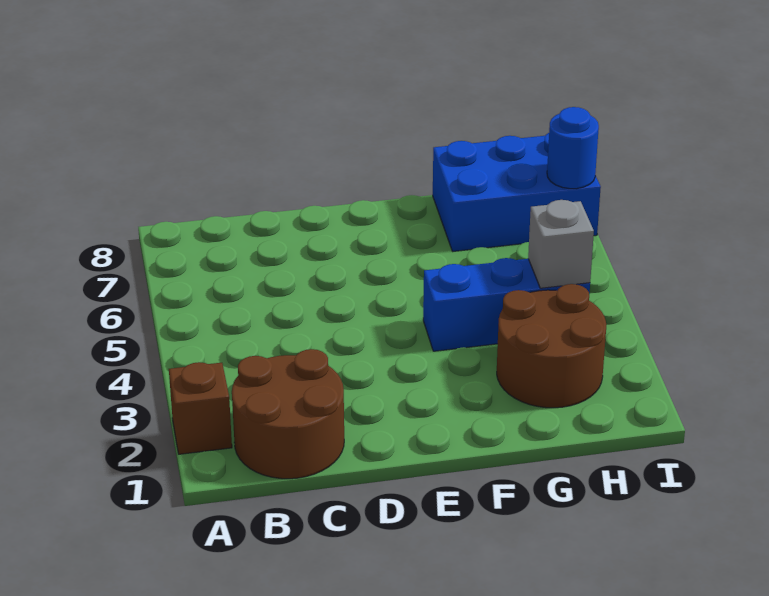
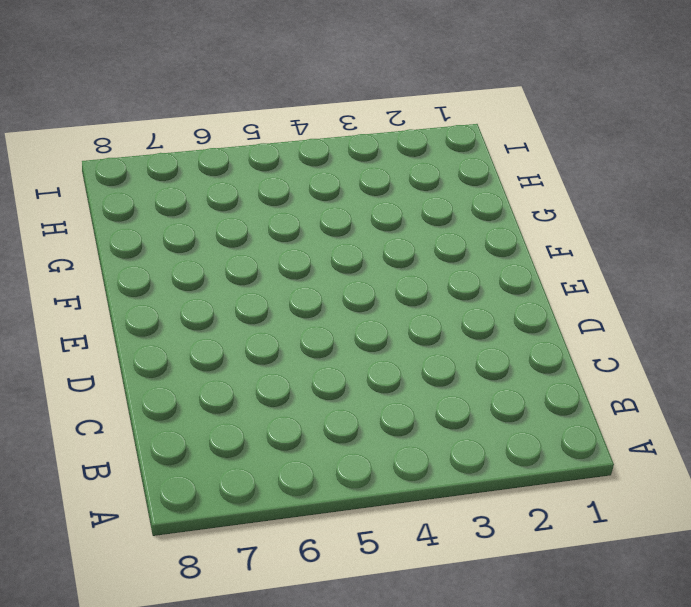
none -> brown brick A2 level 1
none -> brown round brick B1:C2 level 1

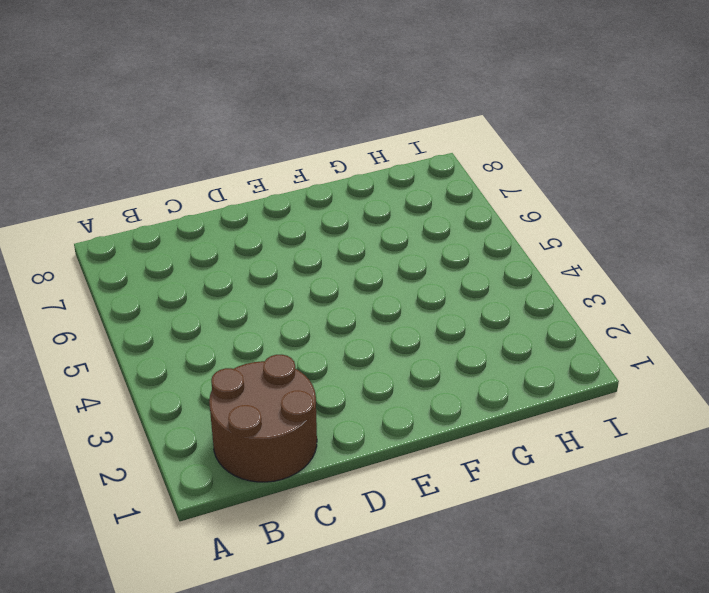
none -> brown brick A2 level 1
none -> blue brick F4:H4 level 1

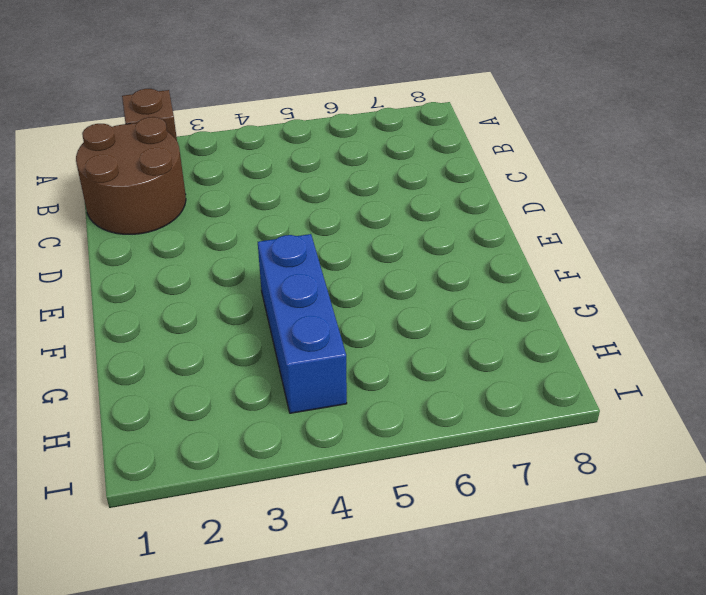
none -> brown round brick G2:H3 level 1
none -> blue brick G7:I8 level 1

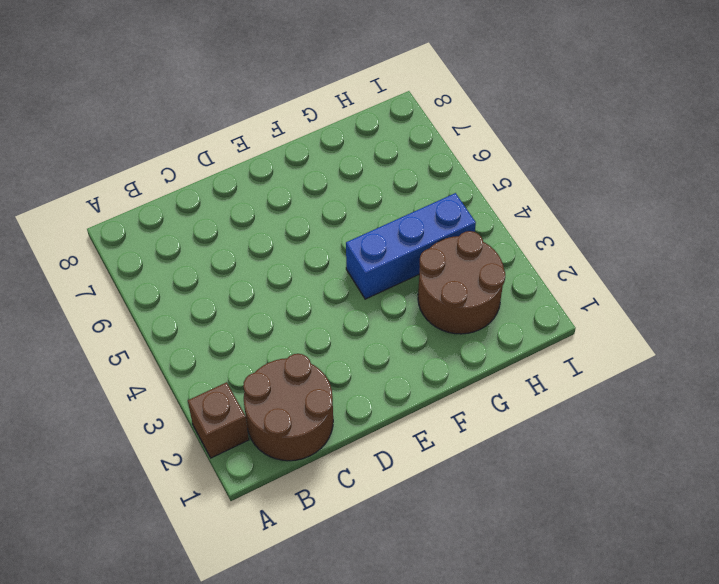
none -> blue brick G7:I8 level 1
none -> grey brick H4 level 2

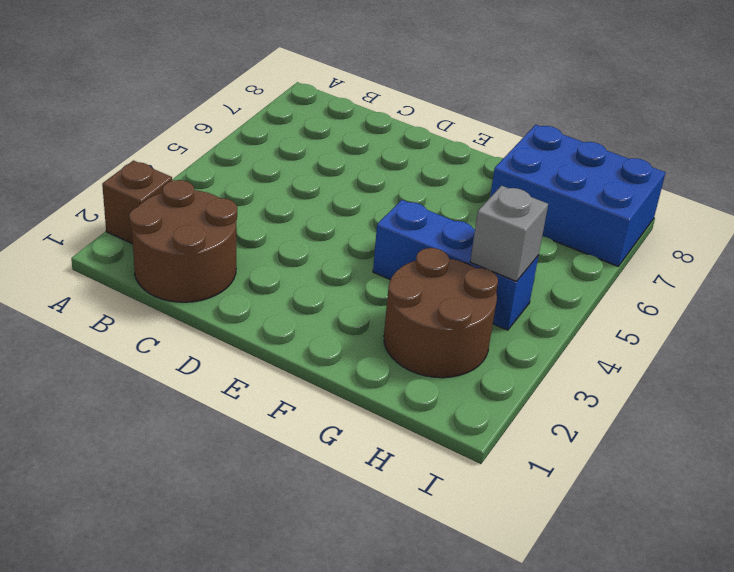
none -> blue round brick I7 level 2

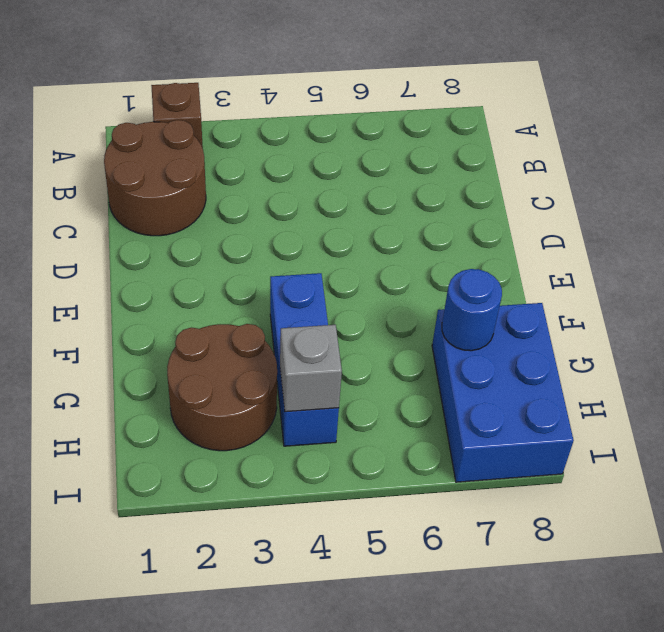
blue round brick G7 level 2 -> blue round brick I7 level 2

